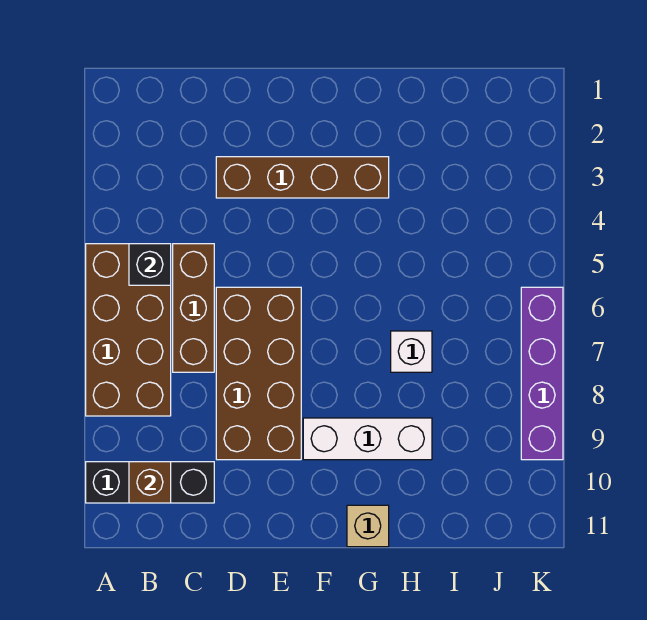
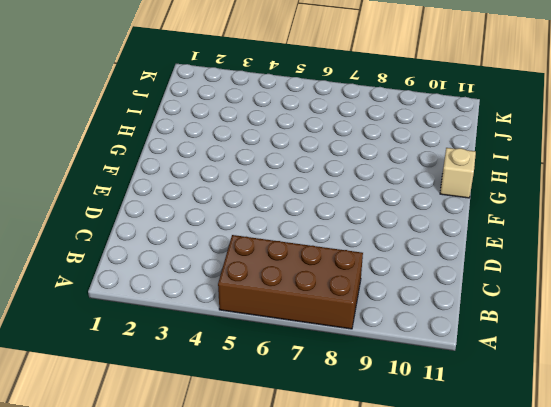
none -> black brick A10:C10 level 1
none -> brown brick C5:C7 level 1

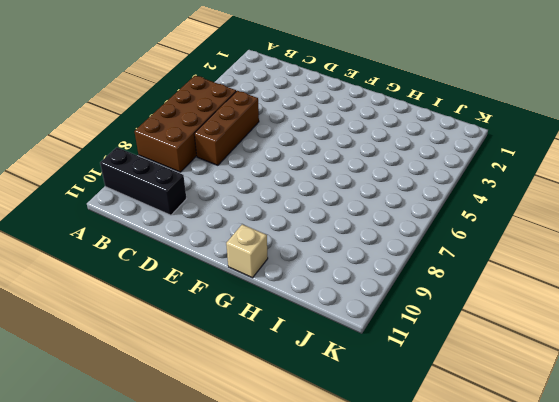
none -> brown brick D3:G3 level 1
none -> brown brick D6:E9 level 1

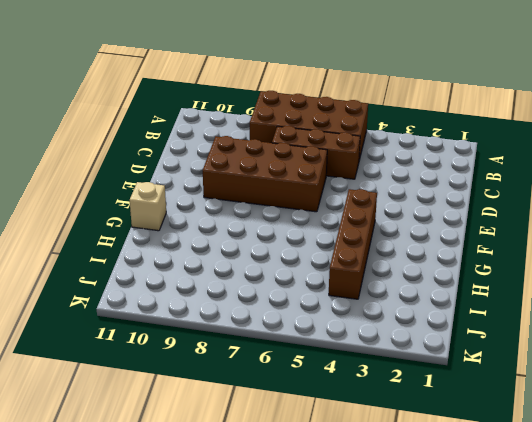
brown brick F4:I4 level 1 -> brown brick D3:G3 level 1
none -> black brick A10:C10 level 1
none -> white brick F9:H9 level 1

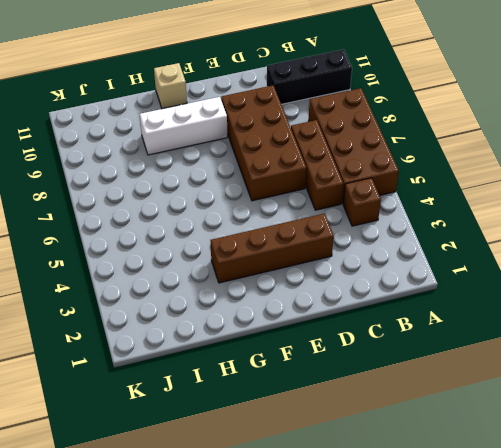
brown brick B4 level 1 -> brown brick B10 level 2
none -> white brick H7 level 1
none -> purple brick K6:K9 level 1

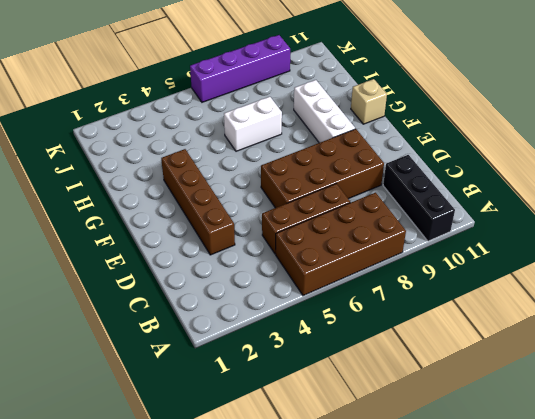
white brick H6:H7 level 1 -> white brick H7 level 1
none -> black brick B5 level 2
none -> brown brick B10 level 2

